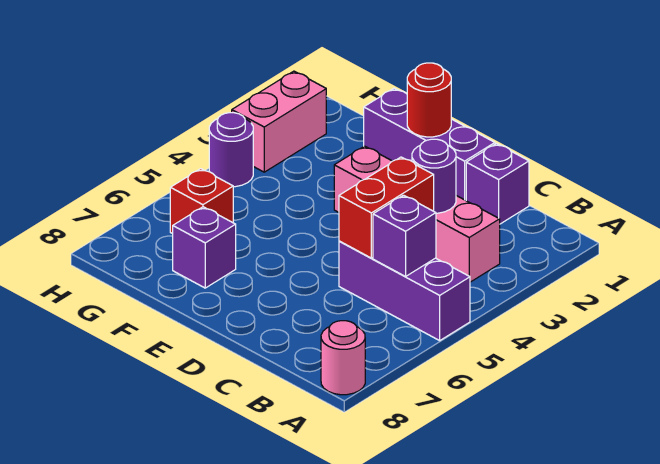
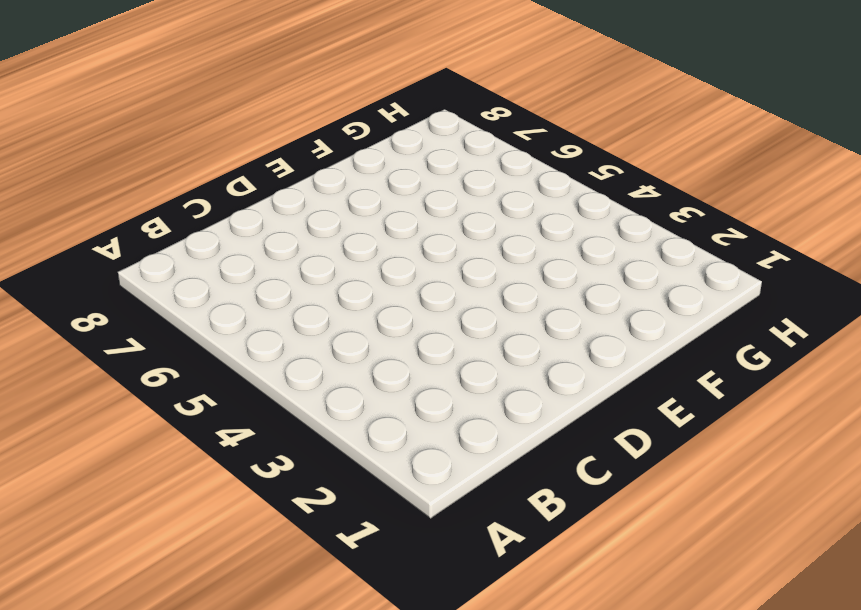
none -> purple brick A5:C5 level 1
none -> pink round brick A8 level 1
none -> pink brick B3:E3 level 1

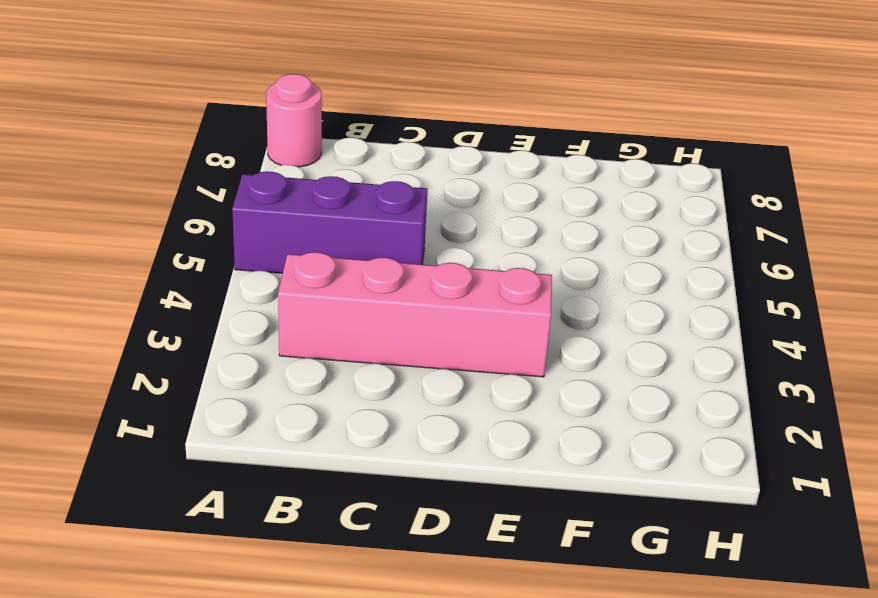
none -> purple brick C1 level 1
none -> purple brick D1:F1 level 1
none -> purple brick F7 level 1

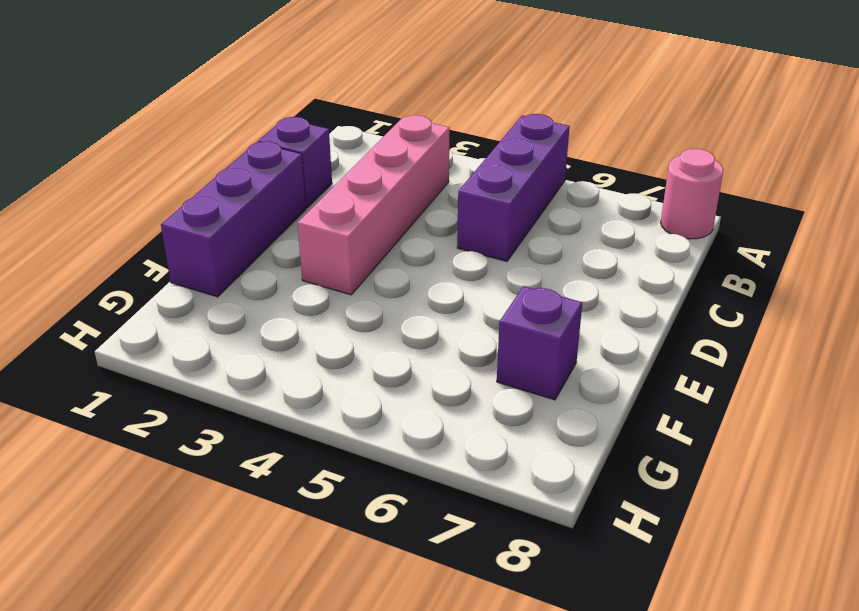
none -> red brick G6 level 1
none -> pink brick H2:H3 level 1
none -> purple round brick H4 level 1

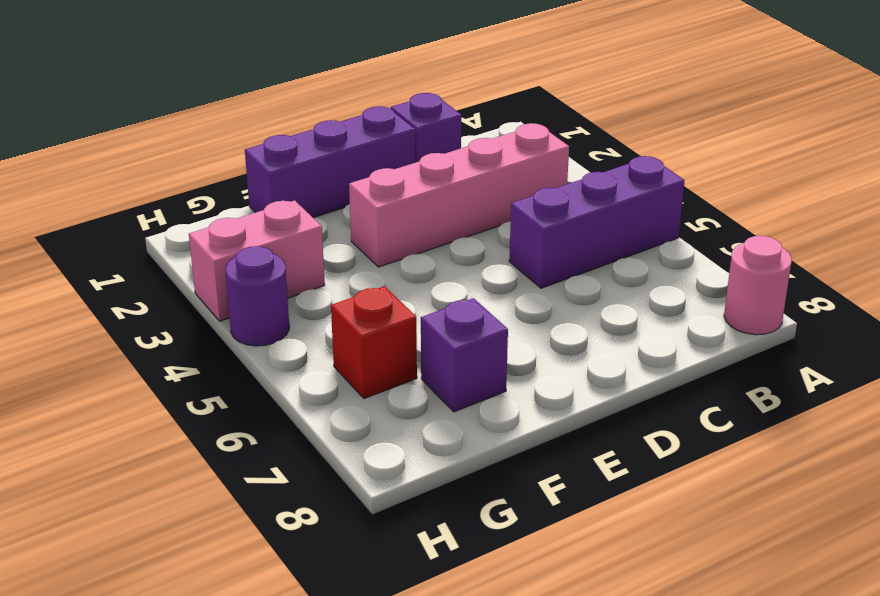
pink brick G3:H3 level 1 -> pink brick H2:H3 level 1
none -> purple brick B5 level 2
none -> purple round brick C3 level 2
none -> red brick C4:C5 level 2

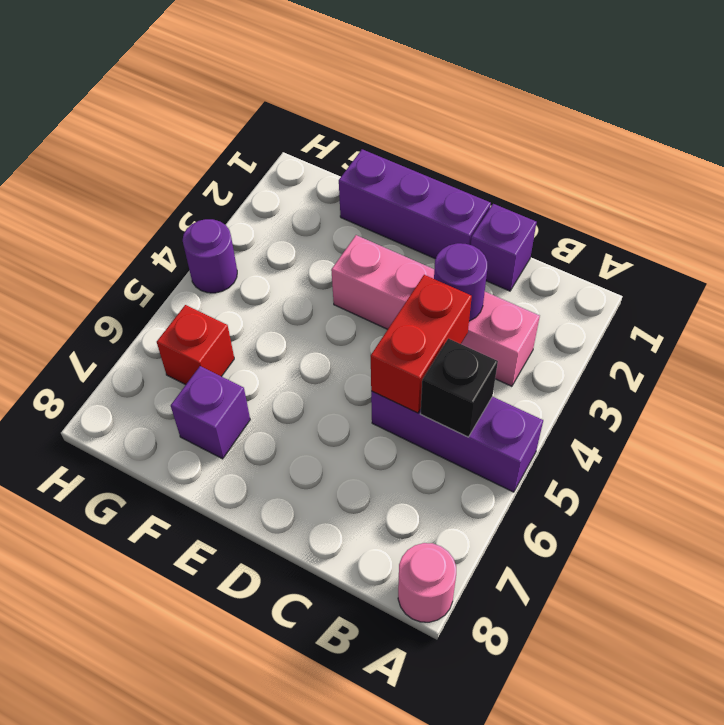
black brick B5 level 2 -> purple brick B5 level 2
none -> pink brick H2:H3 level 1
none -> red round brick E1 level 2

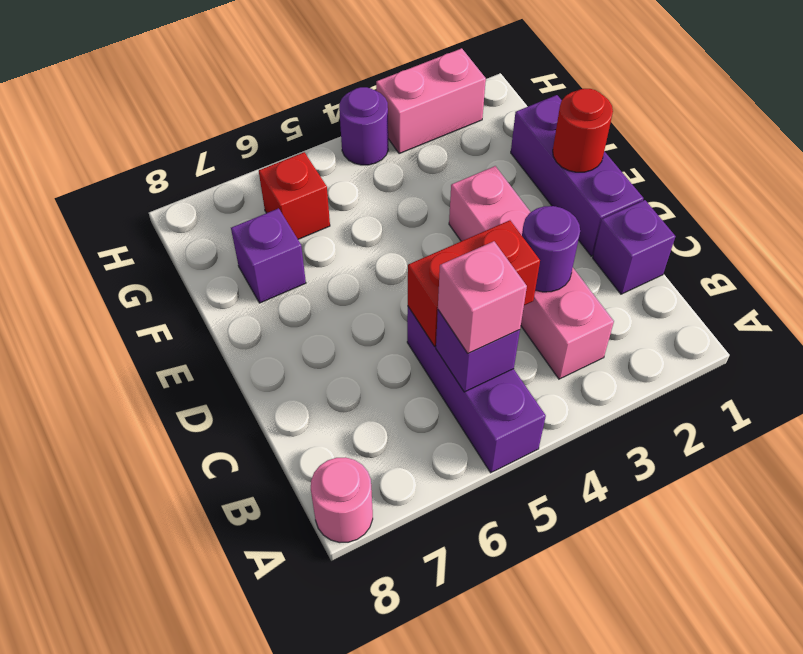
pink brick B5 level 3 -> none

